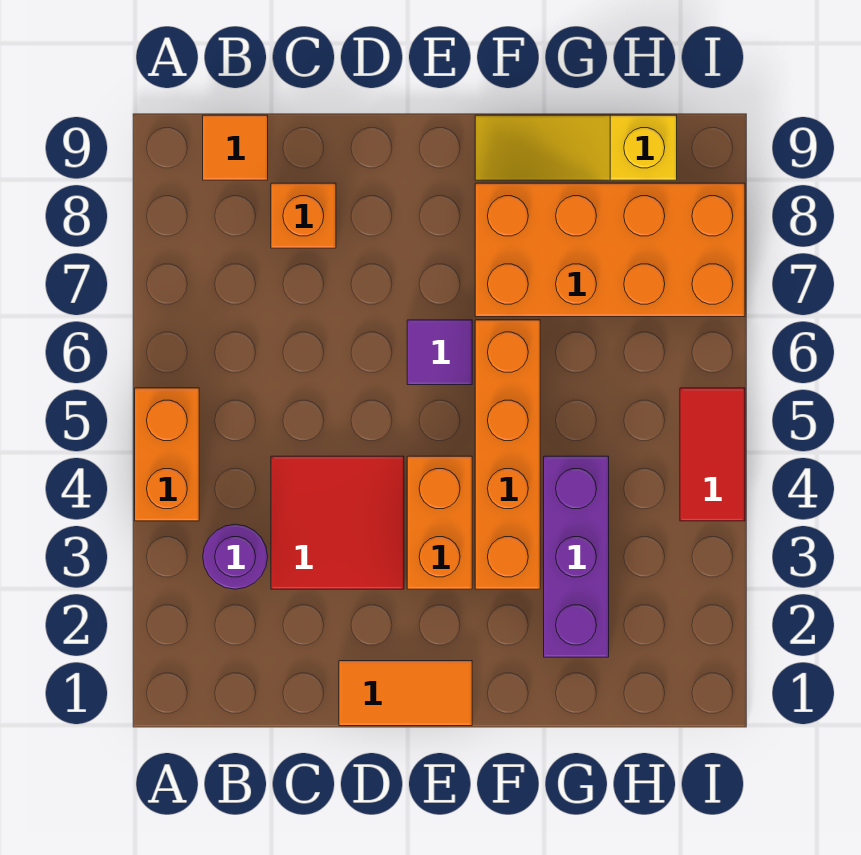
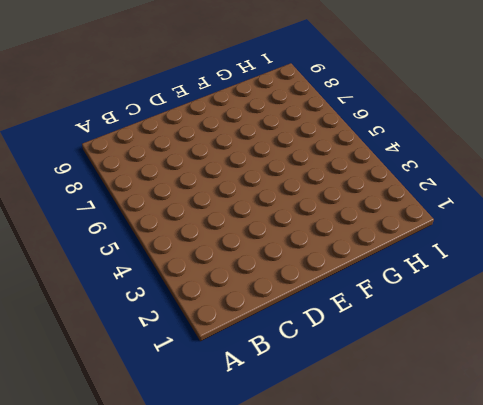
none -> orange brick A4:A5 level 1
none -> purple round brick B3 level 1
none -> orange tile B9 level 1

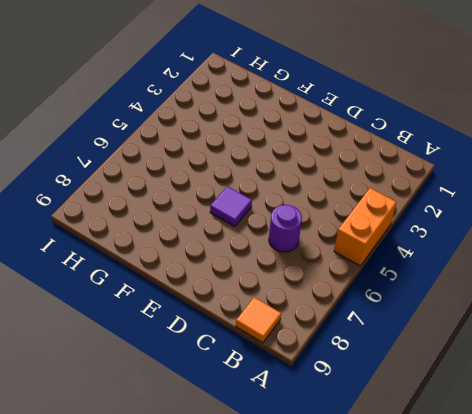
purple round brick C6 level 1 -> purple round brick B3 level 1
none -> red tile C3:D4 level 1
none -> orange brick C8 level 1
none -> orange tile D1:E1 level 1

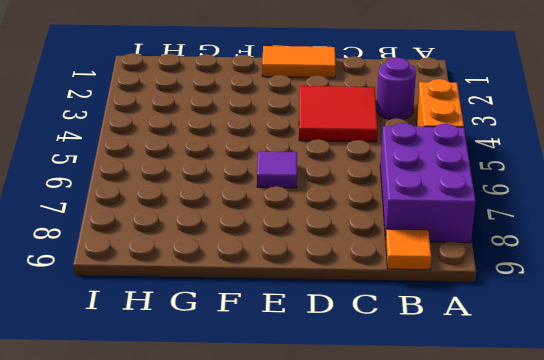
purple brick A6:B8 level 1 -> none
none -> orange brick C8 level 1
none -> orange brick E3:E4 level 1
none -> orange brick F3:F6 level 1

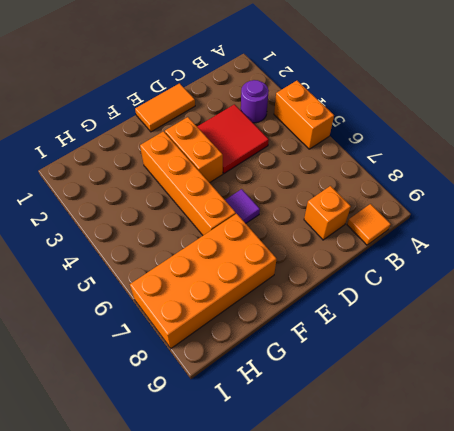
none -> yellow slope F9:H9 level 1 top H
none -> purple brick G2:G4 level 1
none -> red tile I4:I5 level 1

